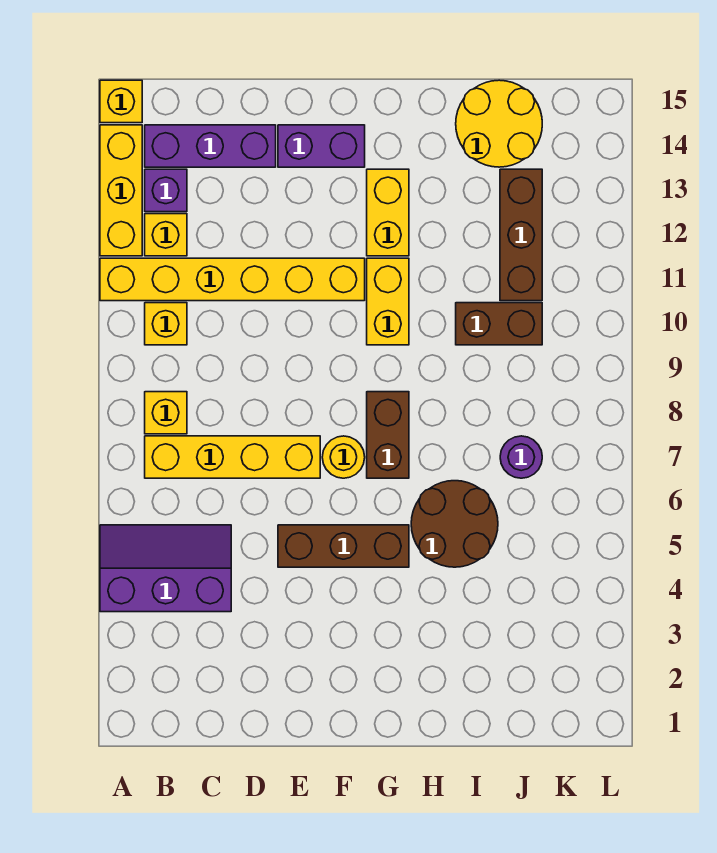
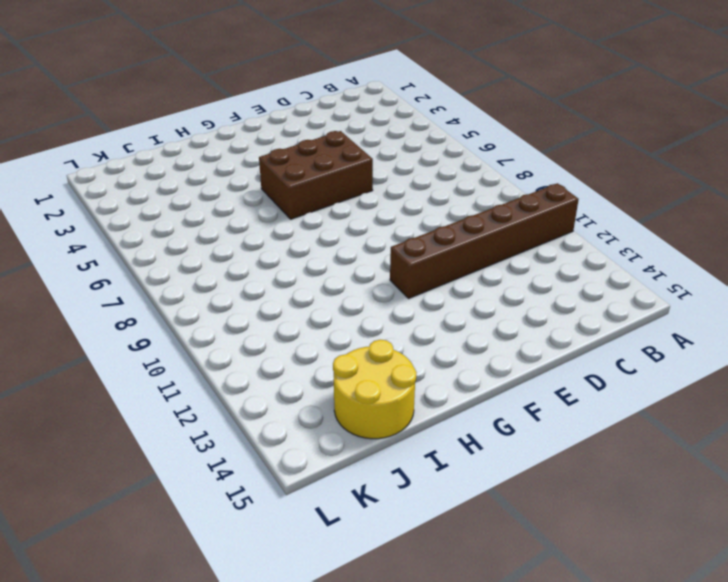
brown brick A11:F11 level 1 -> yellow brick A11:F11 level 1
brown brick E5:G6 level 1 -> brown brick E5:G5 level 1
none -> purple slope A4:C5 level 1 top 4
none -> yellow brick A12:A14 level 1
none -> yellow brick A15 level 1

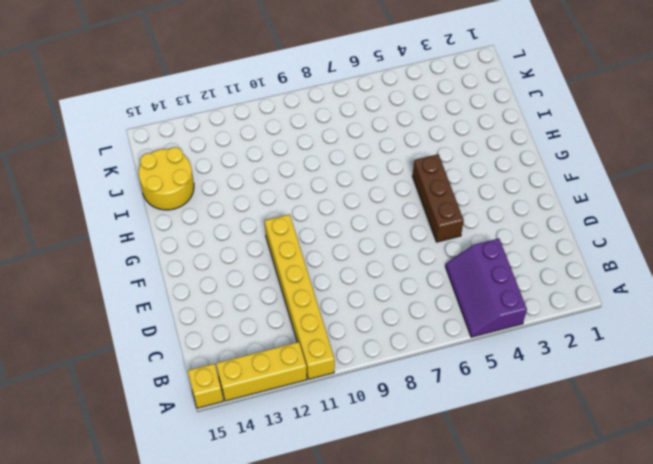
none -> yellow brick B7:E7 level 1
none -> yellow brick B8 level 1
none -> yellow brick B10 level 1

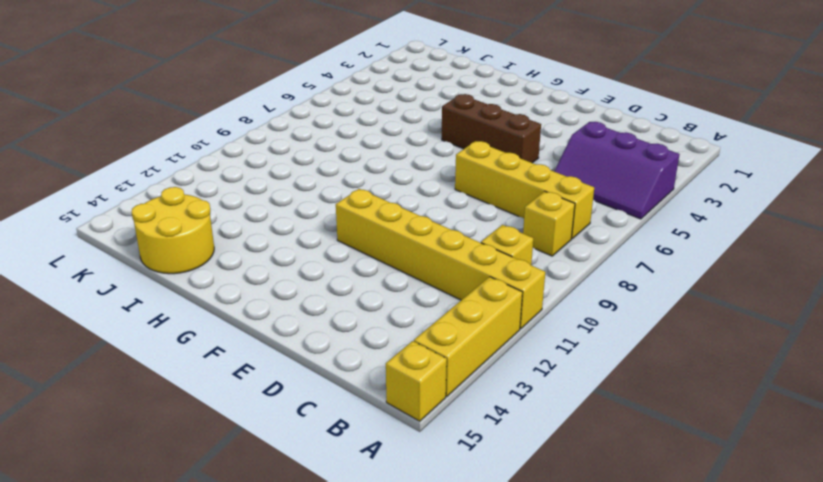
none -> yellow brick B12 level 1
none -> purple brick B13 level 1
none -> purple brick B14:D14 level 1

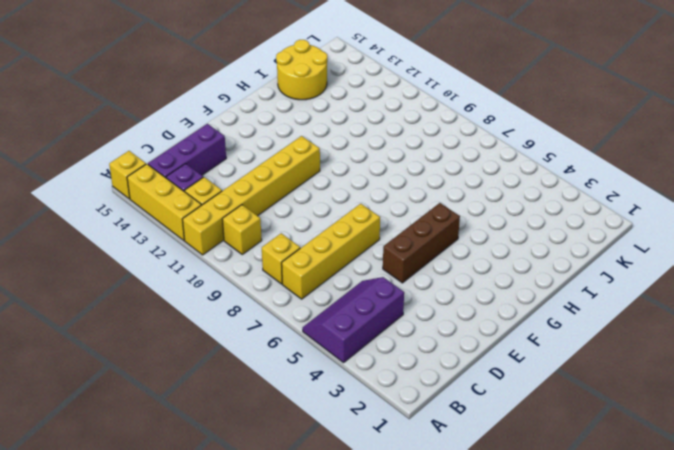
none -> purple brick E14:F14 level 1
none -> yellow round brick F7 level 1
none -> brown brick G7:G8 level 1

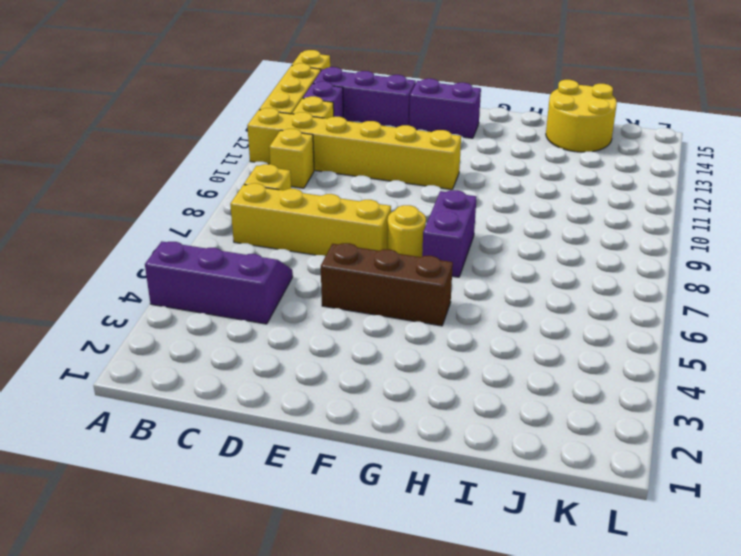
purple brick G7:G8 level 1 -> brown brick G7:G8 level 1
none -> yellow brick G10:G11 level 1
none -> yellow brick G12:G13 level 1
none -> brown round brick H5:I6 level 1

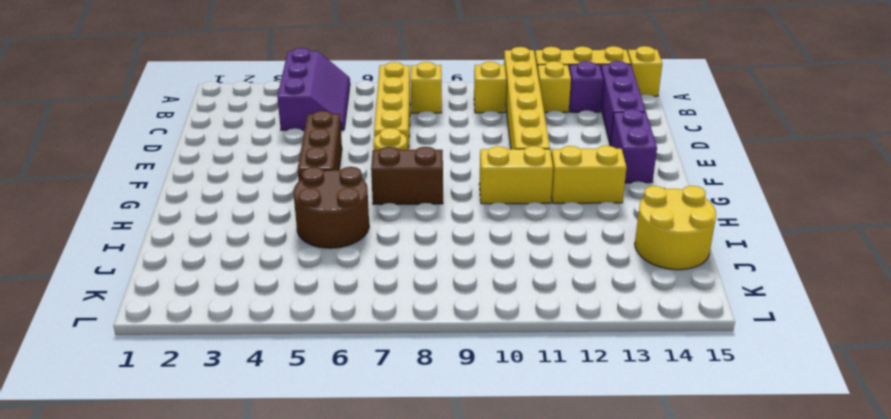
none -> brown brick I10:J10 level 1
none -> purple round brick J7 level 1
none -> brown brick J11:J13 level 1

